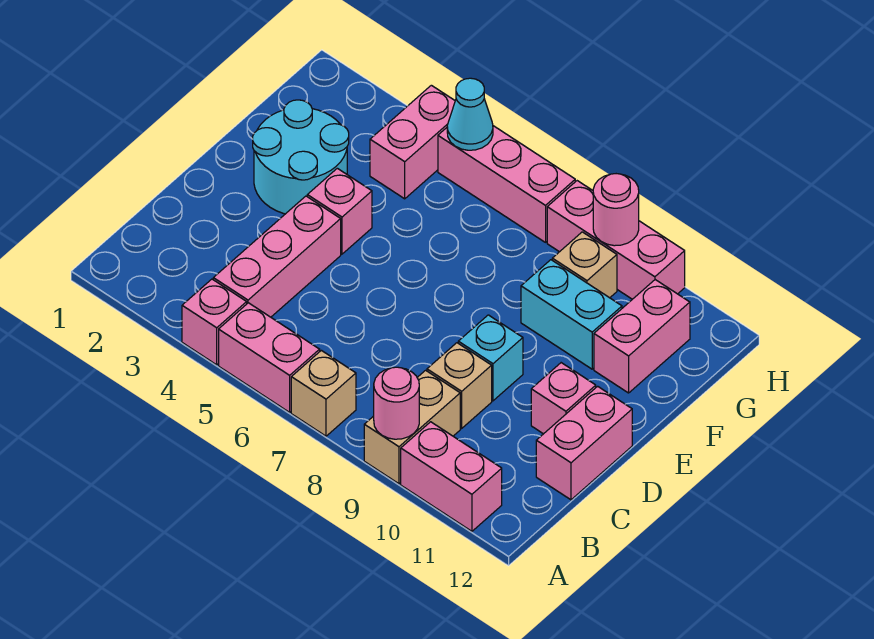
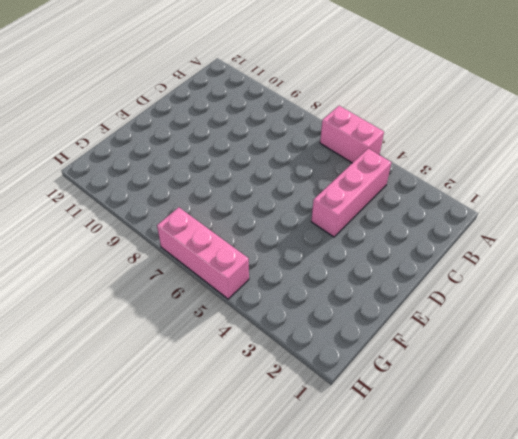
none -> pink brick A4 level 1
none -> tan brick A7 level 1
none -> tan brick A9:B9 level 1

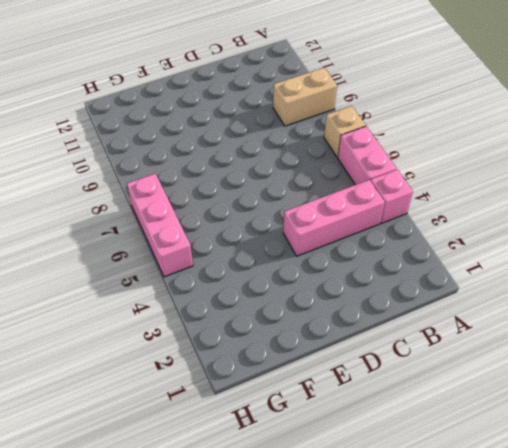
none -> pink brick A10:A11 level 1
none -> tan brick C9 level 1
none -> pink brick C12:D12 level 1

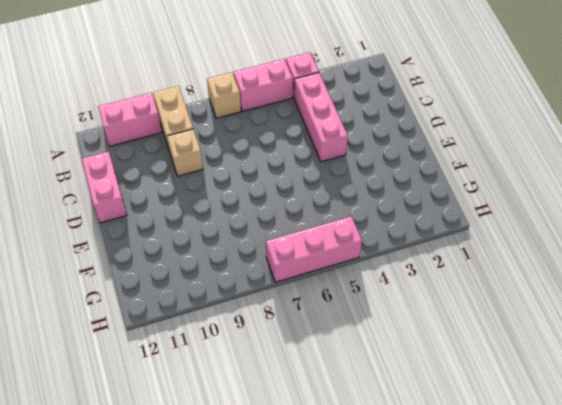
none -> cyan brick D9 level 1
none -> pink brick D11 level 1
none -> cyan round brick E2:F3 level 1

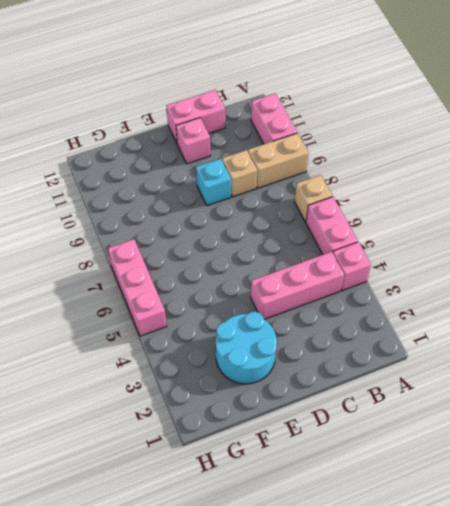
none -> pink brick E4 level 1
none -> cyan brick F9:F10 level 1
none -> pink brick F11:G11 level 1

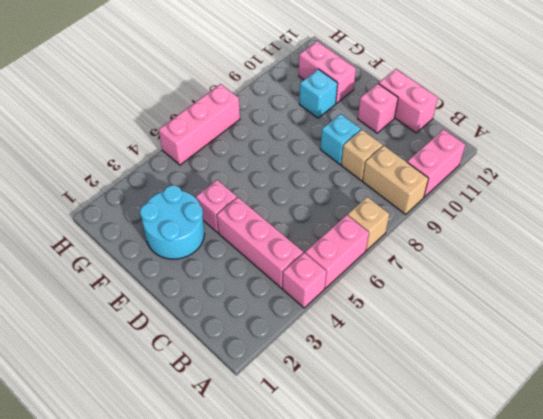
cyan brick F10 level 1 -> cyan brick F9:F10 level 1
none -> pink brick G4:H4 level 1
none -> tan brick G9 level 1
none -> pink brick H8:H10 level 1

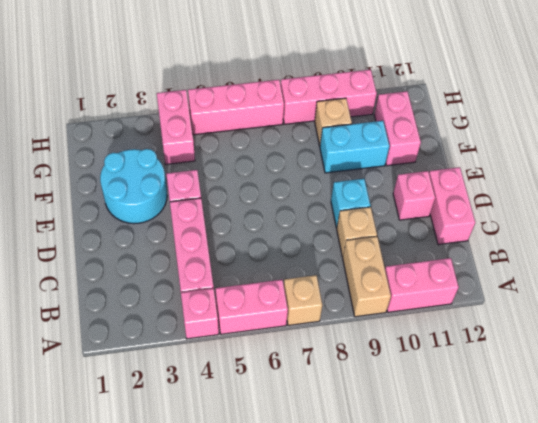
none -> pink round brick A9 level 2
none -> cyan cone H5 level 2
none -> pink round brick H9 level 2

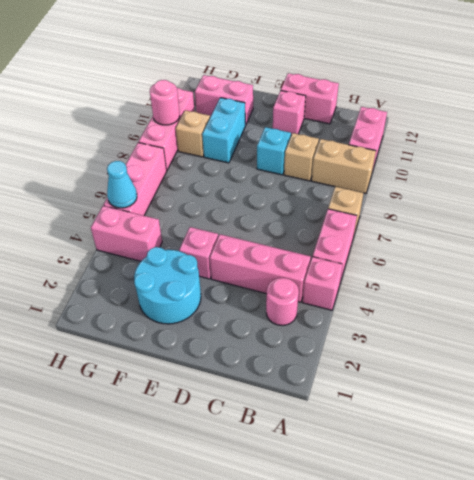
pink round brick B3 level 1 -> pink round brick A9 level 2

